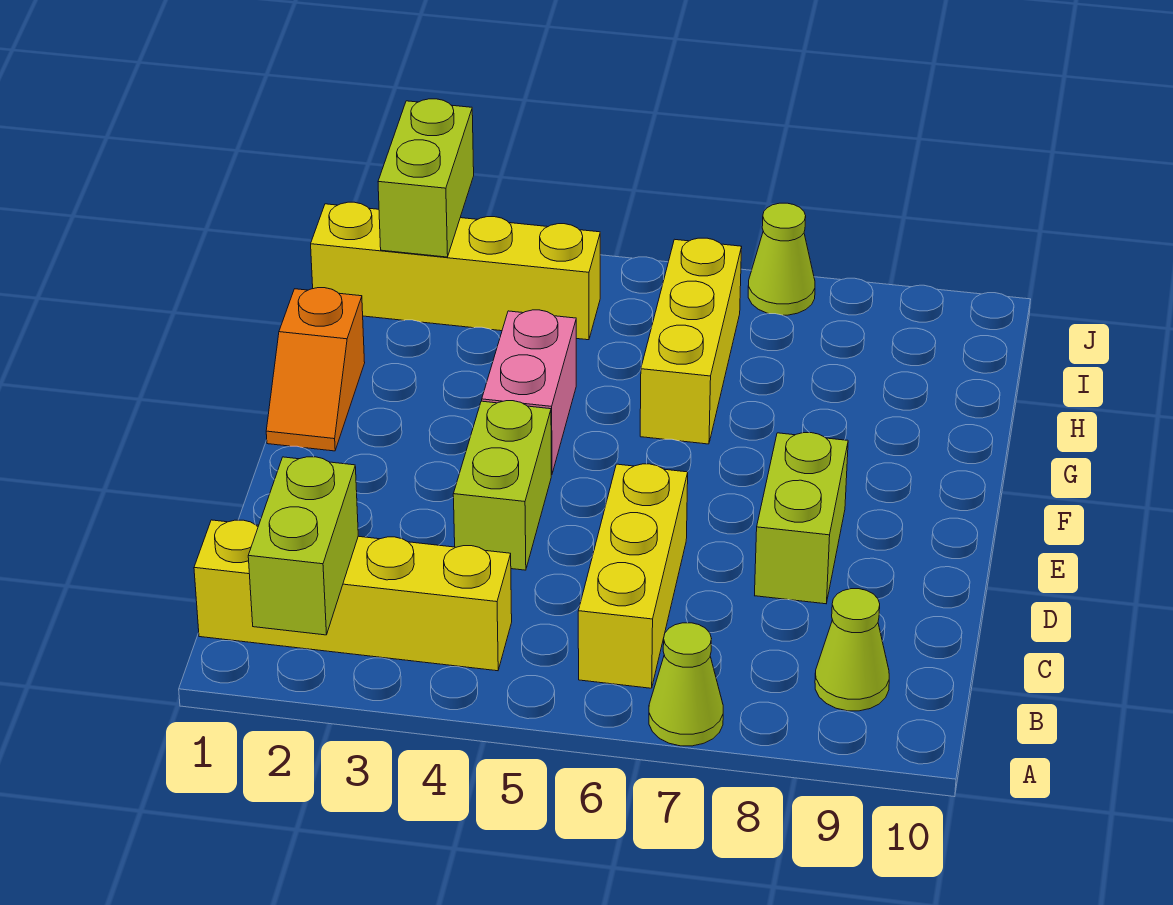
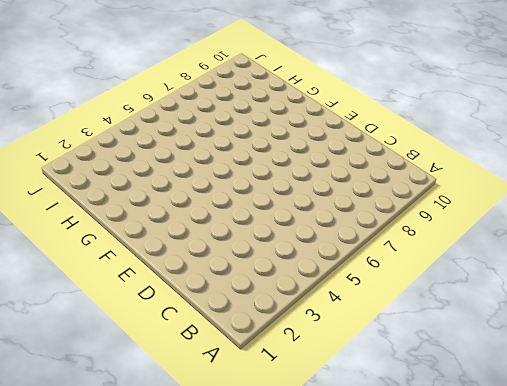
none -> lime cone A7 level 1
none -> yellow brick B1:B4 level 1
none -> yellow brick B6:D6 level 1

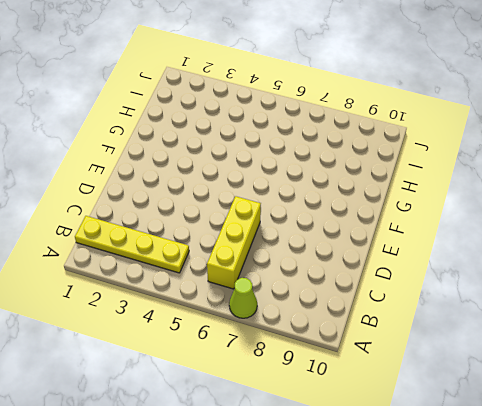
yellow plate B1:B4 level 1 -> yellow brick B1:B4 level 1
none -> lime cone B9 level 1
none -> lime brick D4:E4 level 1
none -> lime brick D8:E8 level 1

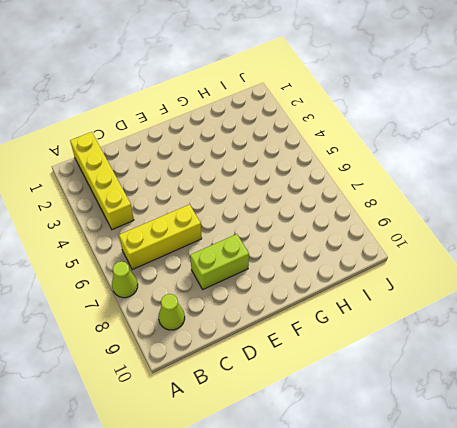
none -> lime brick D4:E4 level 1
none -> orange slope F1:G1 level 1 top G
none -> pink brick F4:G4 level 1

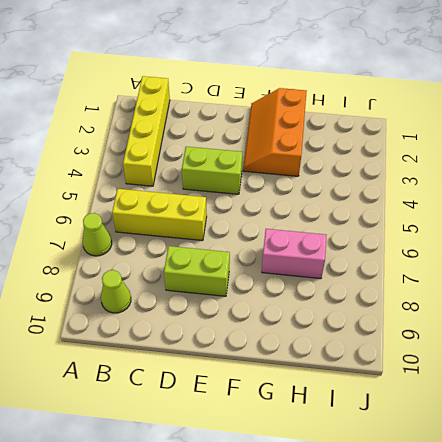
orange slope F1:G3 level 1 top G -> orange slope F1:G1 level 1 top G
pink brick G7:H7 level 1 -> pink brick F4:G4 level 1
none -> yellow brick G6:I6 level 1
none -> yellow brick I1:I4 level 1
none -> lime cone J7 level 1

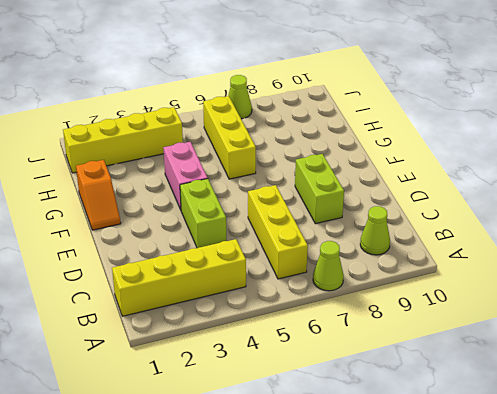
none -> lime brick A2:B2 level 2
none -> lime brick I2:J2 level 2

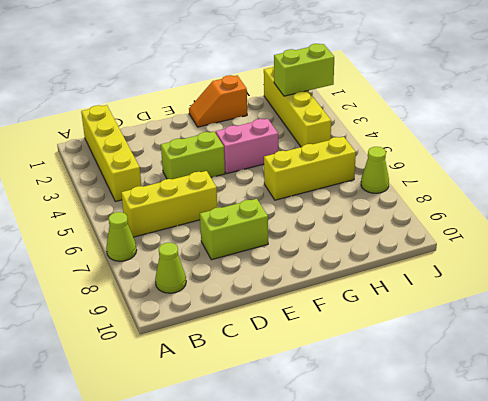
none -> lime brick A2:B2 level 2

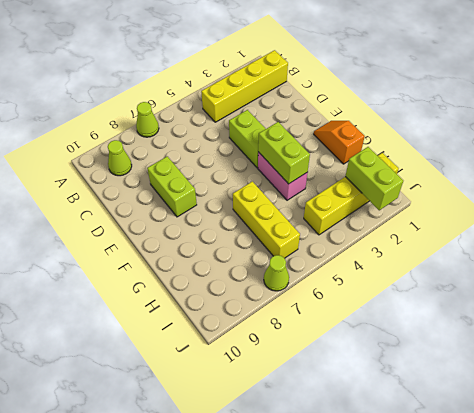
lime brick F4:G4 level 2 -> lime brick A2:B2 level 2
none -> yellow brick B6:D6 level 1

